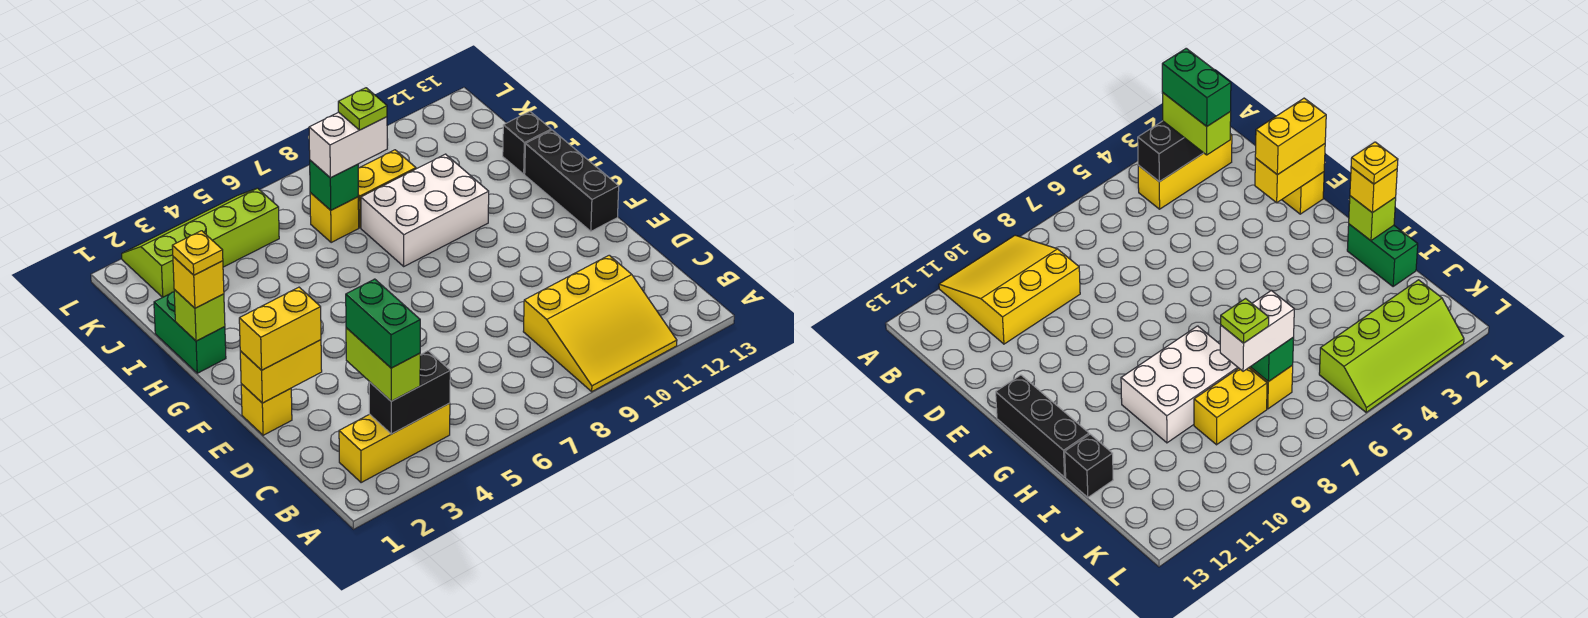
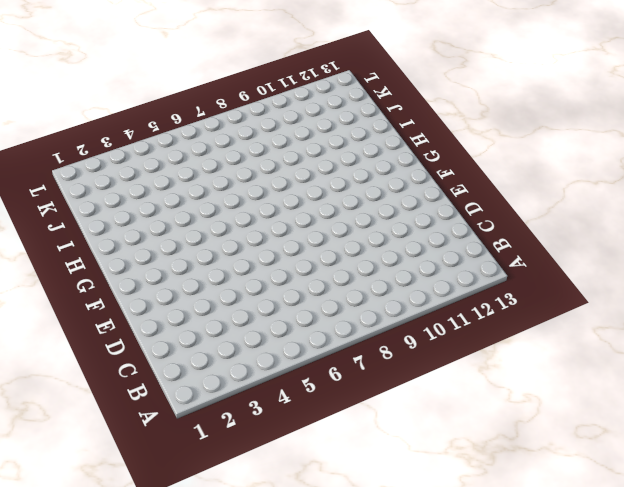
none -> yellow slope A9:C11 level 1 top C
none -> yellow brick B2:B4 level 1
none -> yellow brick E1 level 1

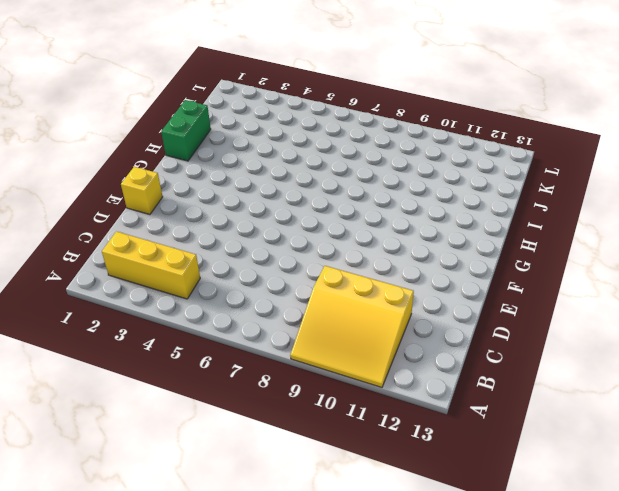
none -> black brick F13:H13 level 1
none -> white brick H8:I10 level 1
none -> black brick I13 level 1

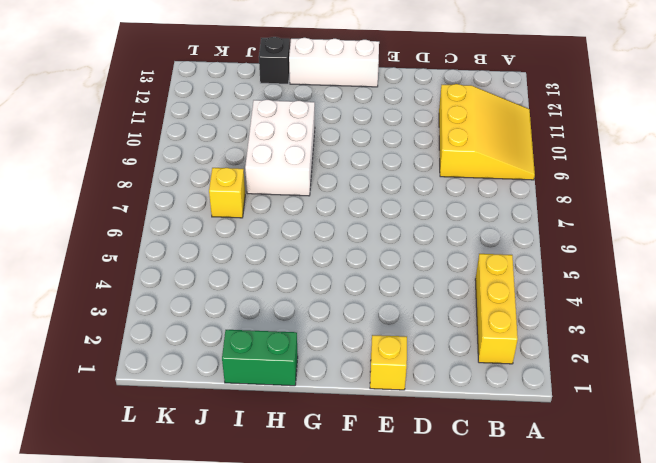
white brick F13:H13 level 1 -> black brick F13:H13 level 1
none -> yellow brick J8:J9 level 1
none -> lime slope K2:L5 level 1 top K
none -> black brick B3:B4 level 2

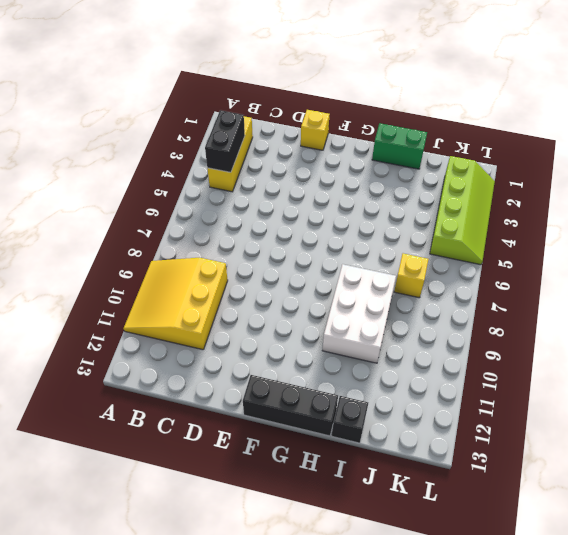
none -> yellow brick J8:J9 level 1
none -> yellow brick E1:E2 level 2
none -> lime brick H1 level 2

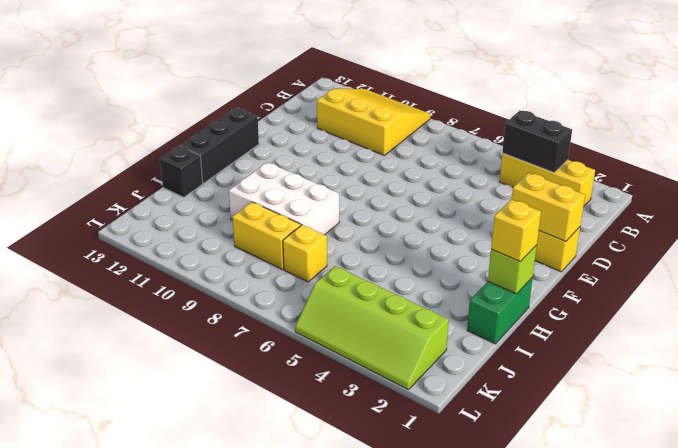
none -> green brick J7 level 2
none -> lime brick B3:C3 level 3
none -> yellow brick E1:E2 level 3

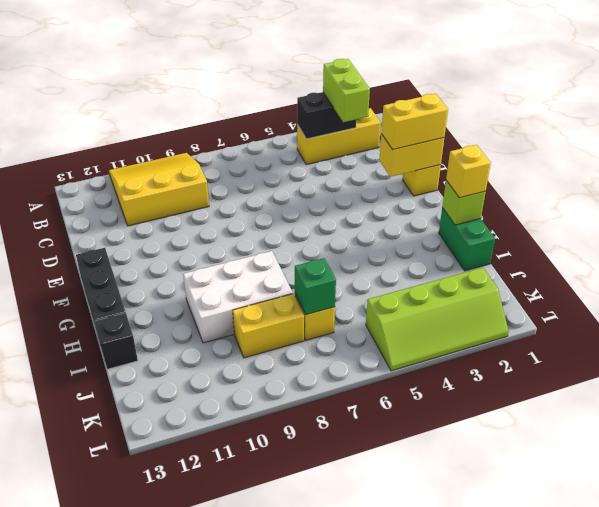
none -> white brick J7:J8 level 3
none -> green brick B3:C3 level 4
none -> yellow plate H1 level 4

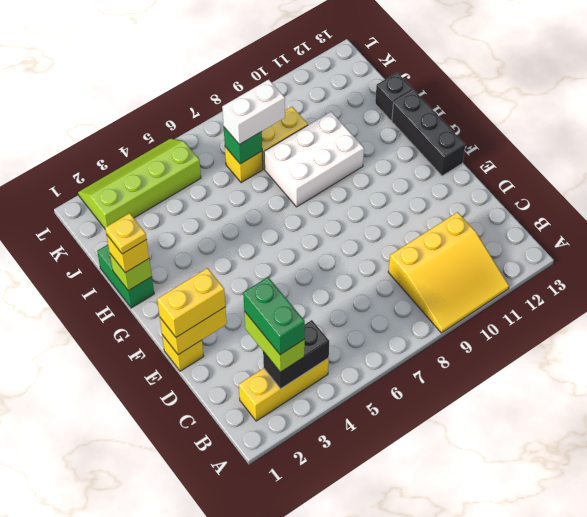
none -> lime plate J8 level 4

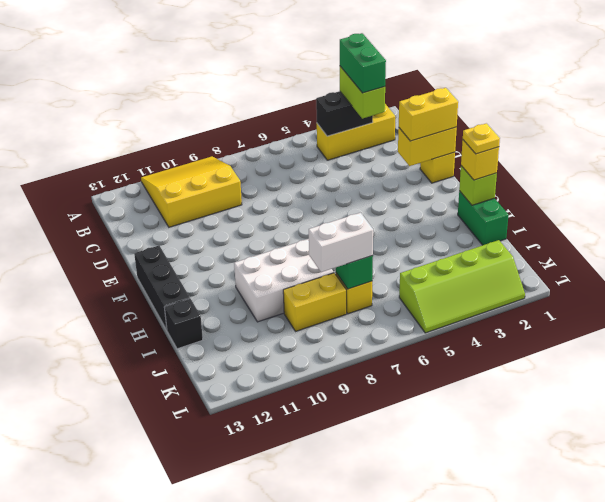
none -> lime plate J8 level 4

